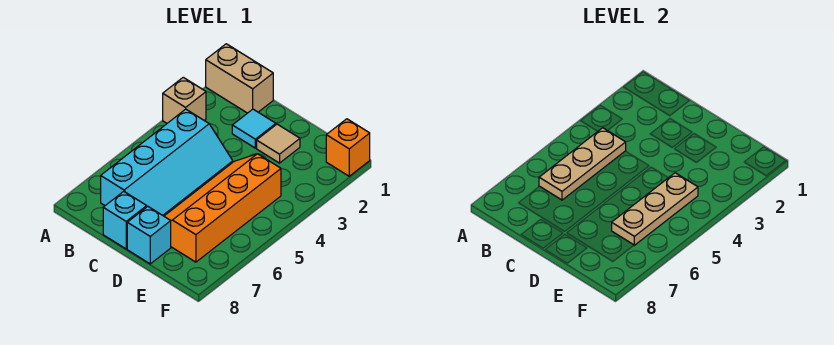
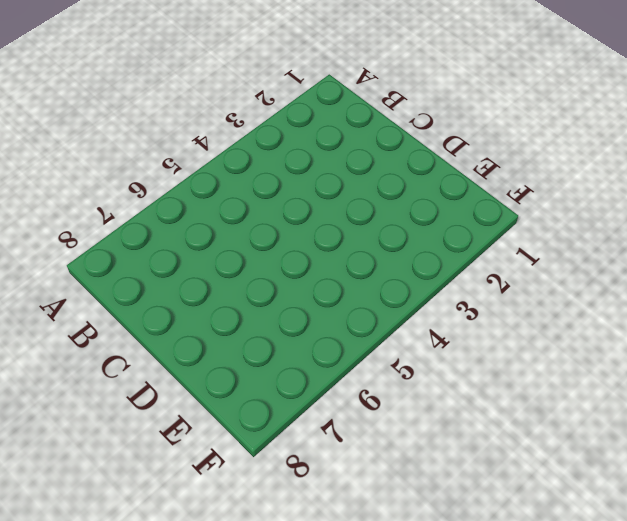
none -> tan brick A1:B1 level 1
none -> tan brick A3 level 1

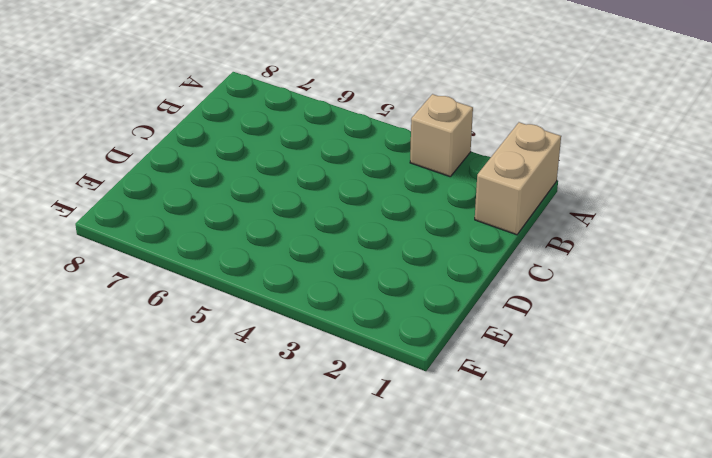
none -> cyan slope B4:C7 level 1 top B
none -> cyan tile C2 level 1

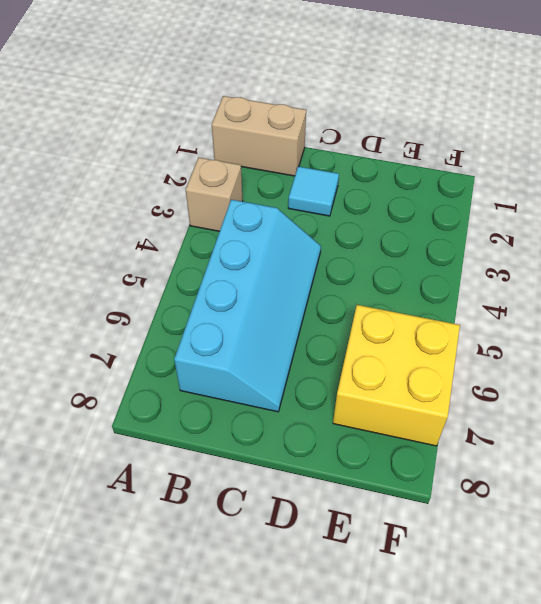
yellow brick E6:F7 level 1 -> orange slope D4:E7 level 1 top E
none -> cyan brick C8 level 1
none -> tan tile D2 level 1

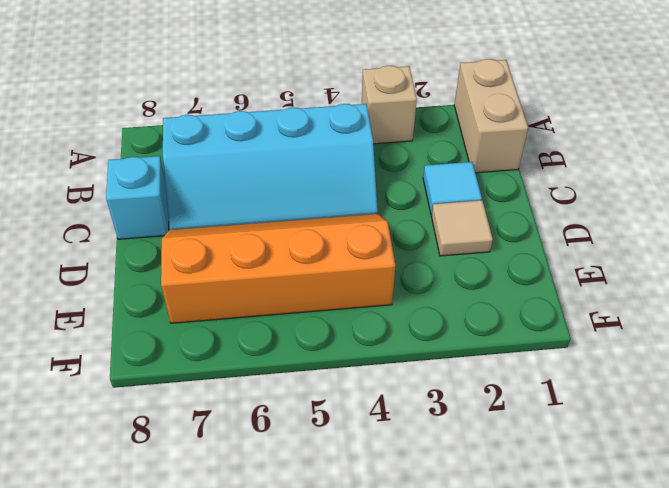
none -> cyan brick D8 level 1
none -> orange brick F1 level 1

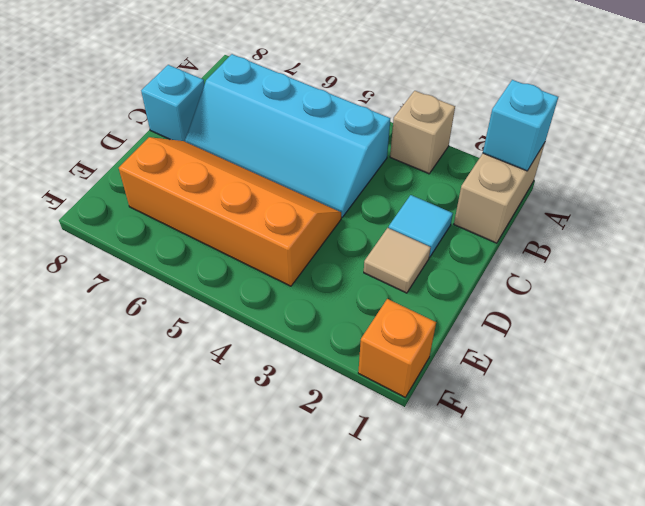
cyan brick A1 level 2 -> cyan brick D8 level 1
none -> tan plate B4:B6 level 2
none -> tan plate E4:E6 level 2

